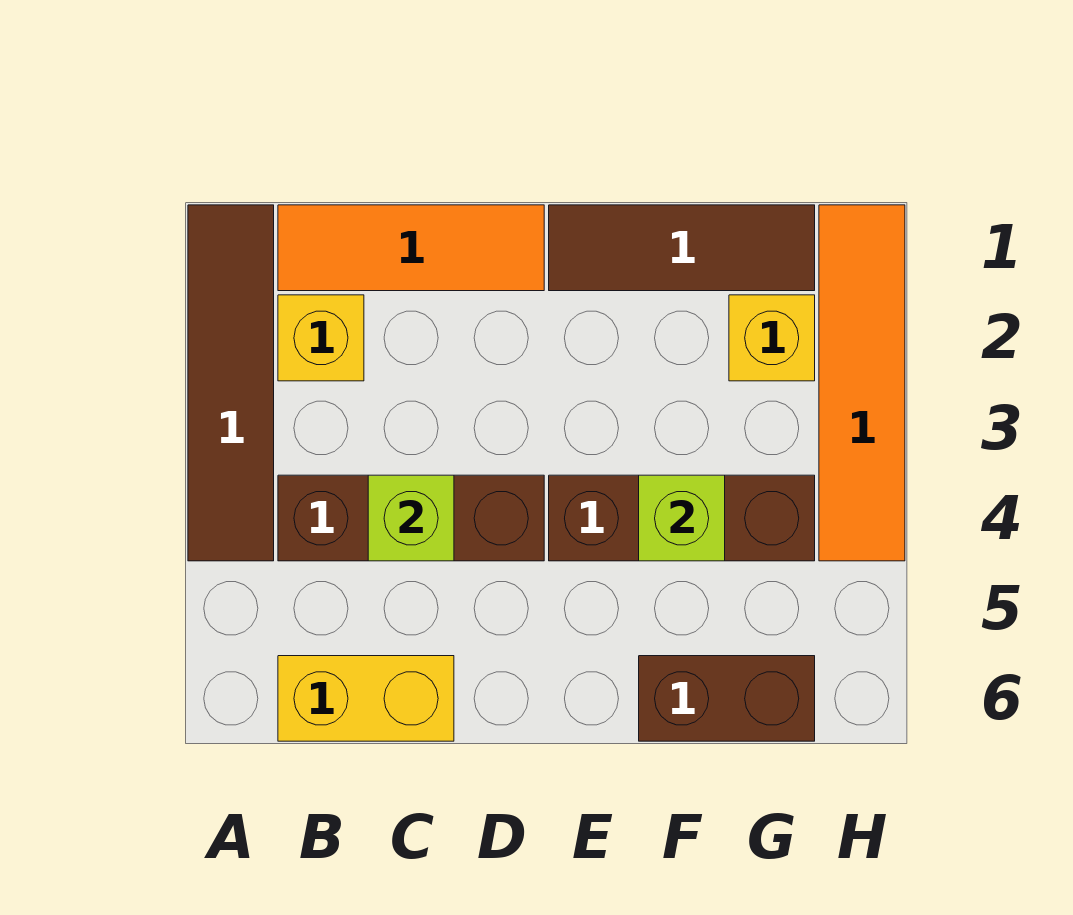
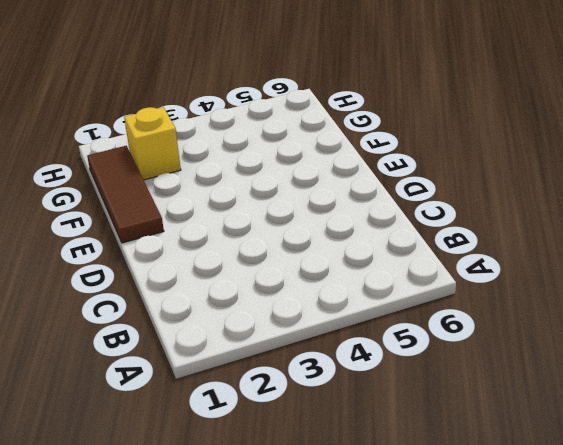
none -> brown tile A1:A4 level 1
none -> orange tile B1:D1 level 1
none -> yellow brick B2 level 1

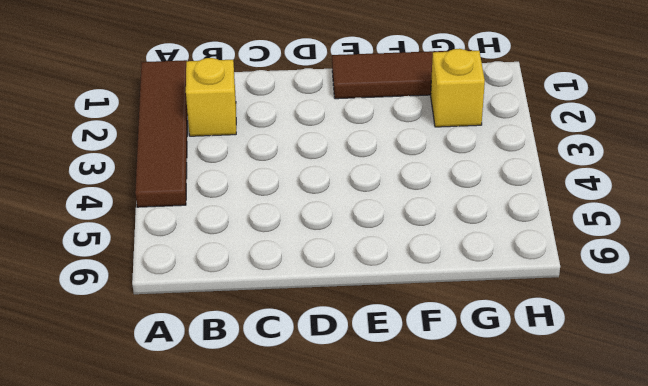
none -> orange tile B1:D1 level 1
none -> brown brick B4:D4 level 1
none -> yellow brick B6:C6 level 1

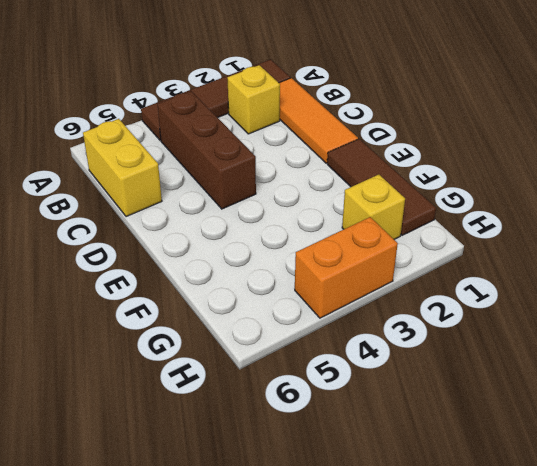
orange brick H3:H4 level 1 -> orange tile H1:H4 level 1
none -> brown brick E4:G4 level 1
none -> brown brick F6:G6 level 1
none -> lime brick C4 level 2

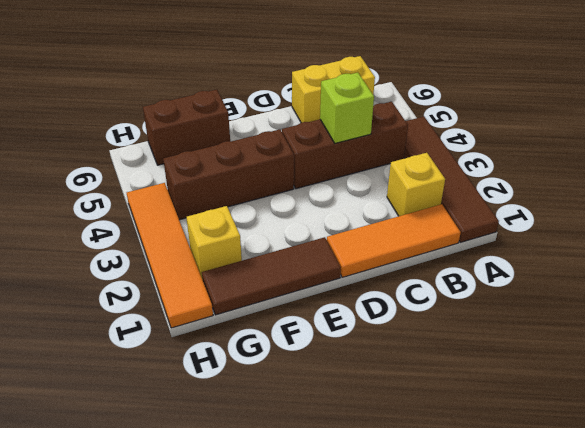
none -> lime brick F4 level 2

